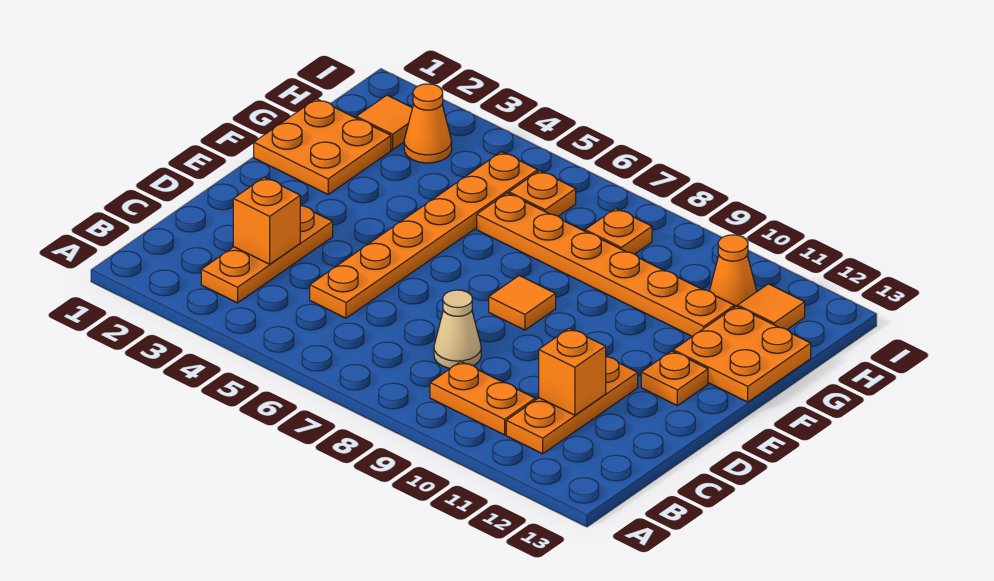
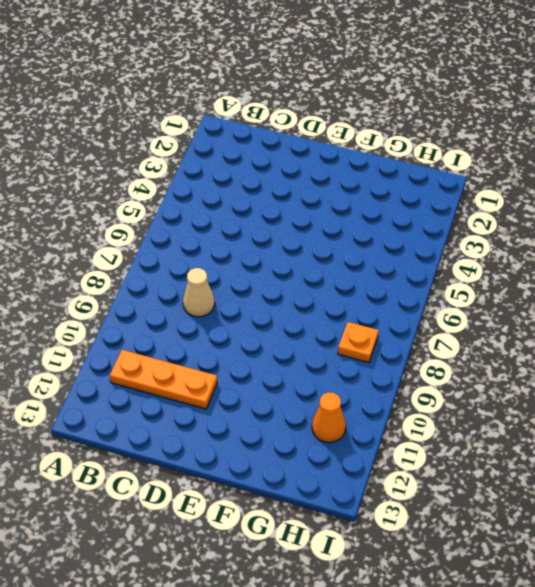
none -> orange plate B3:D3 level 1
none -> orange plate B9:B10 level 1
none -> orange plate C5:H5 level 1

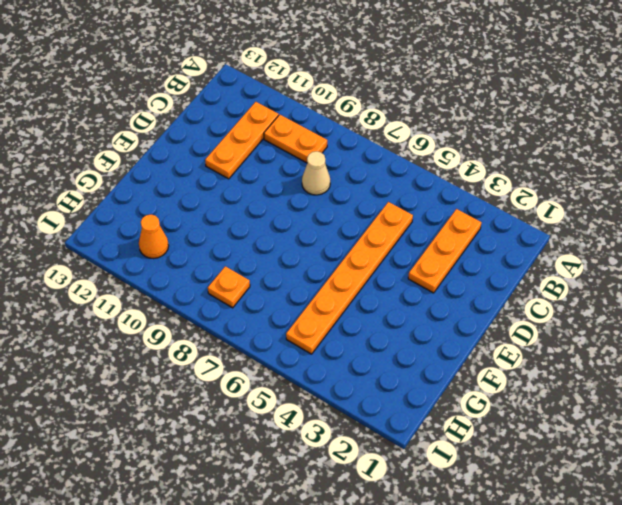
none -> orange tile E8 level 1
none -> orange plate E12 level 1
none -> orange plate F1:G2 level 1

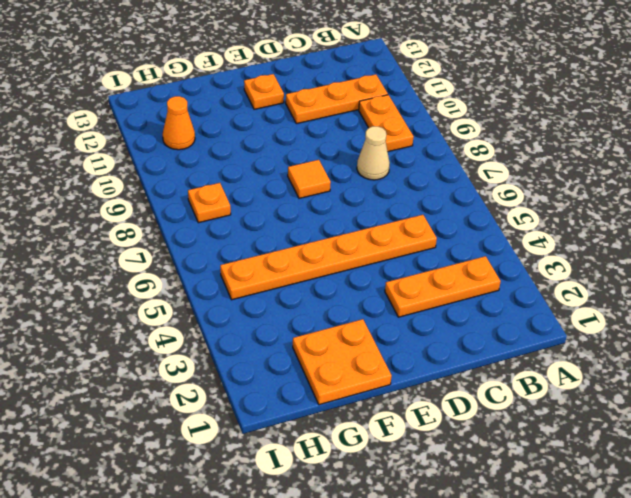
none -> orange plate F12:G13 level 1
none -> orange plate G6:G11 level 1
none -> orange tile H2 level 1

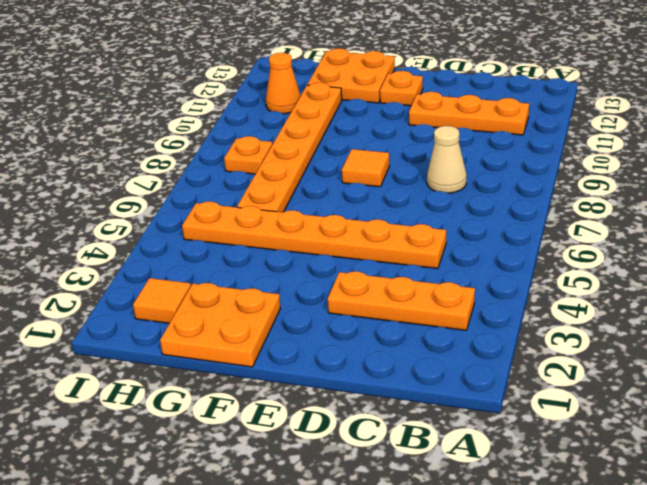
none -> orange plate B9:B10 level 1
none -> orange cone H3 level 1
none -> orange plate H6 level 1

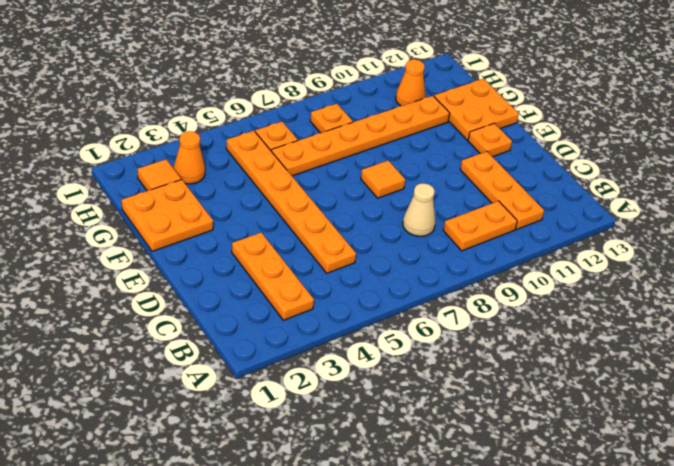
none -> orange tile H12 level 1
none -> orange brick C3 level 2
none -> orange brick C11 level 2

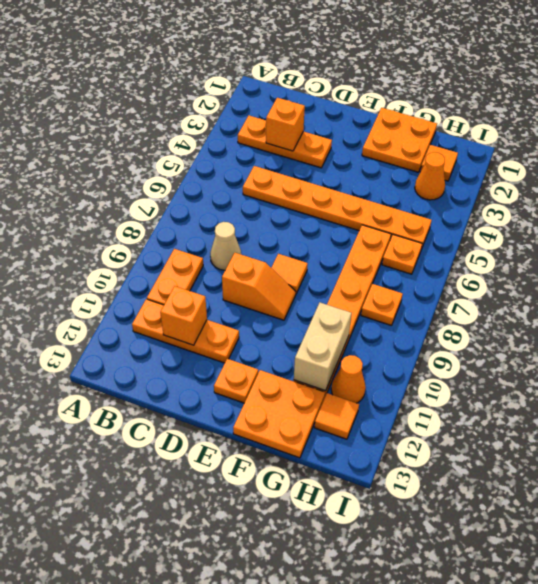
orange slope D9:E9 level 1 top D -> none
tan brick G10:G11 level 2 -> none

